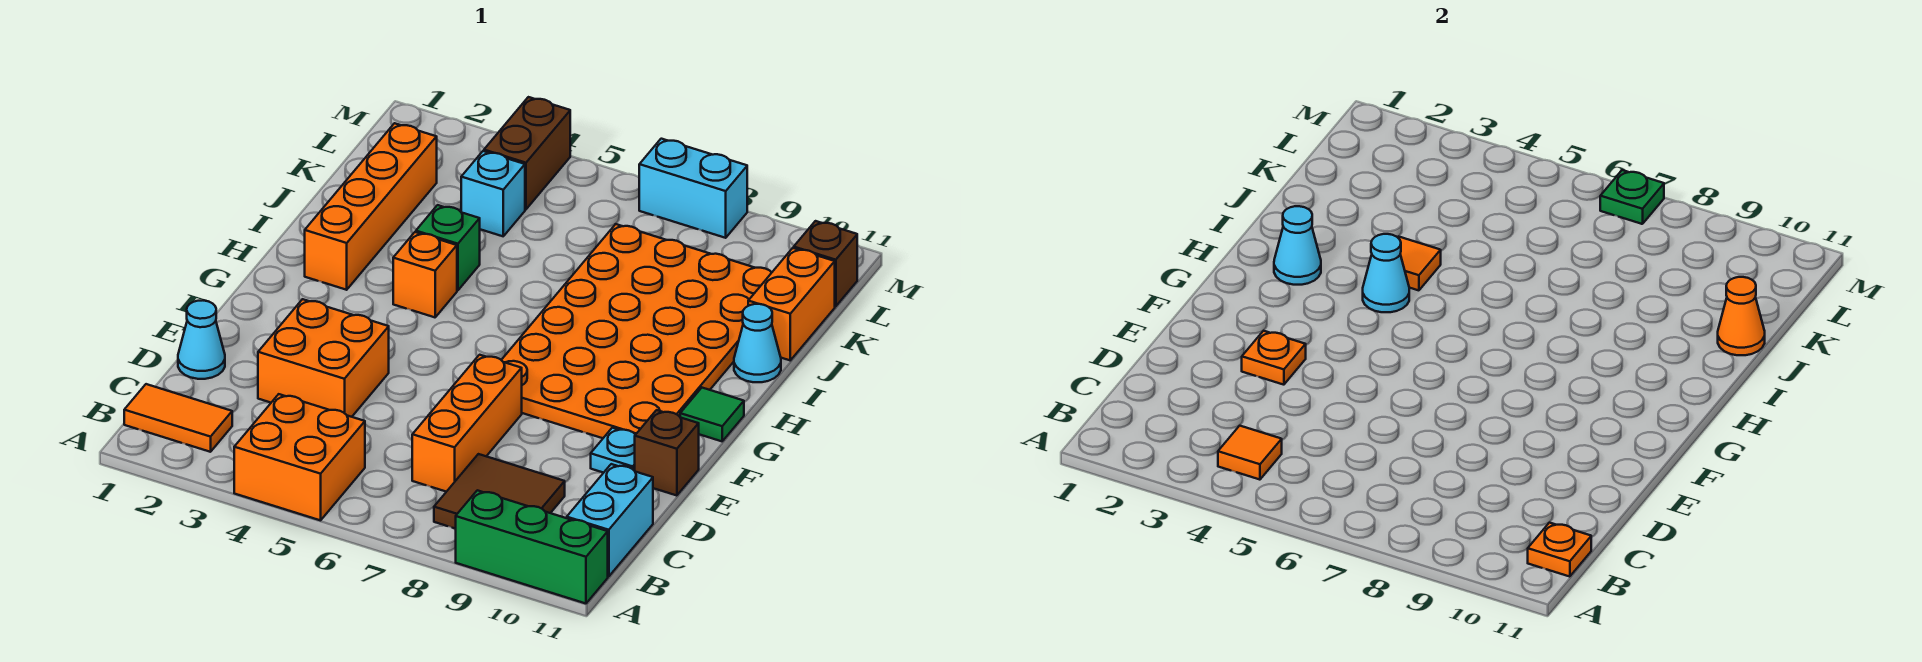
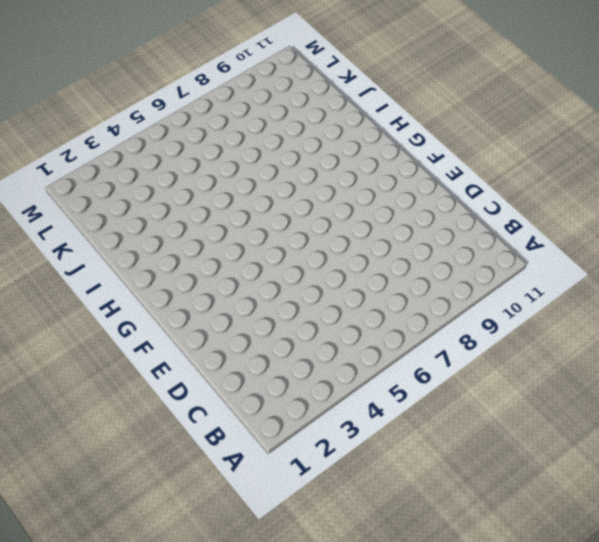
none -> orange brick A4:B5 level 1
none -> green brick A9:A11 level 1
none -> orange tile B1:B2 level 1

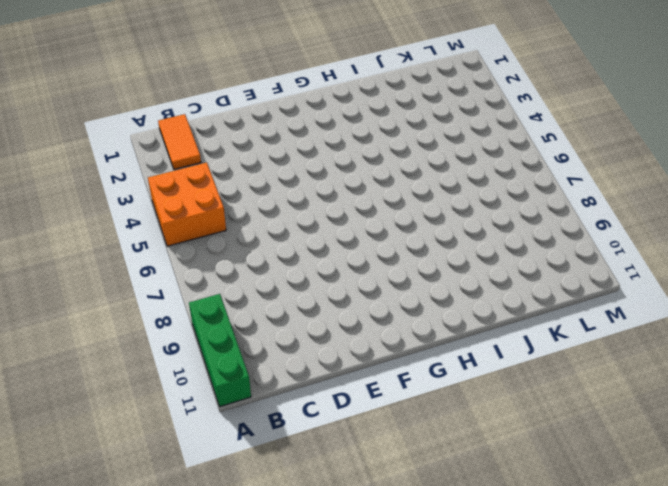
none -> brown tile B8:C9 level 1
none -> cyan brick B11:C11 level 1
none -> orange brick C7:E7 level 1

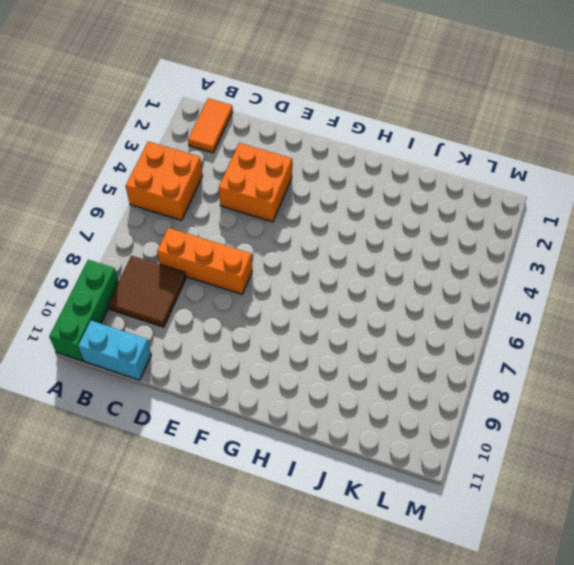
none -> cyan cone D1 level 1
none -> cyan plate E10 level 1
none -> brown brick E11 level 1

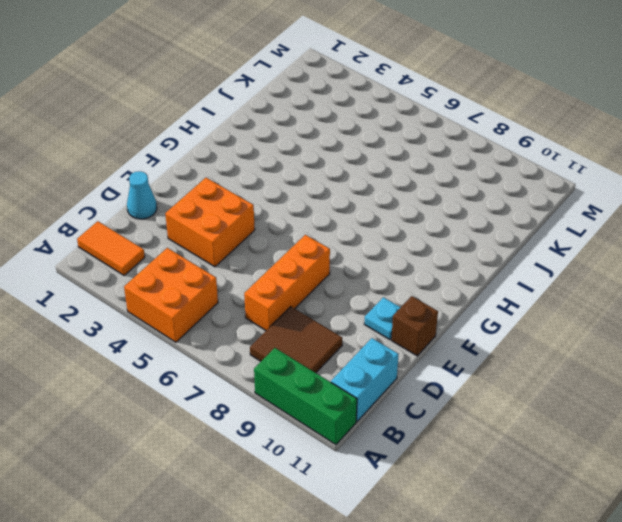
none -> orange plate F7:K10 level 1
none -> green tile G11 level 1
none -> orange brick H2:K2 level 1

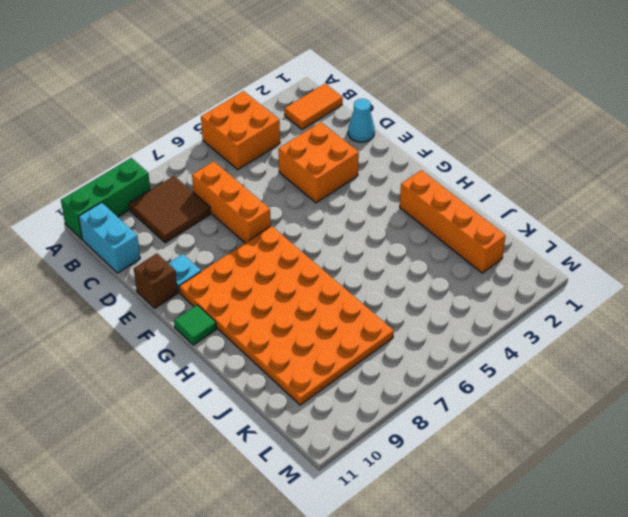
none -> orange brick H4 level 1
none -> green brick I4 level 1
none -> cyan cone I11 level 1

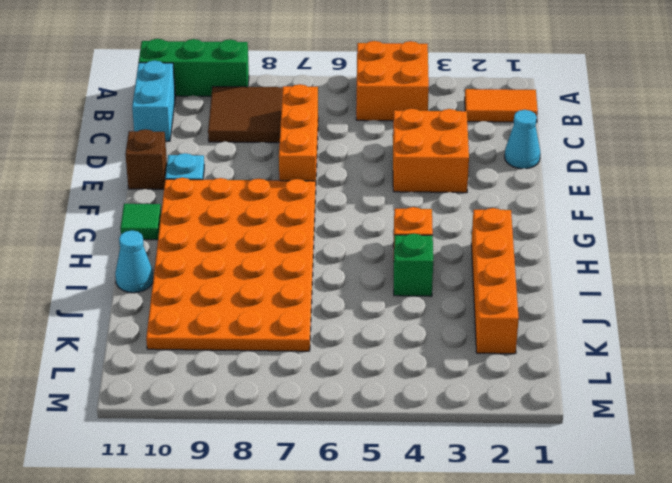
none -> orange brick J11:K11 level 1
none -> cyan brick K4 level 1
none -> brown brick L4:M4 level 1

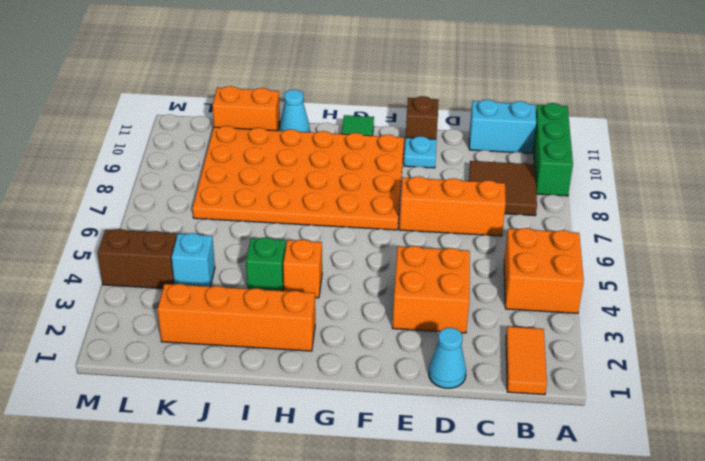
none -> brown brick L11 level 1
none -> cyan brick M7:M8 level 1
none -> orange tile B4 level 2

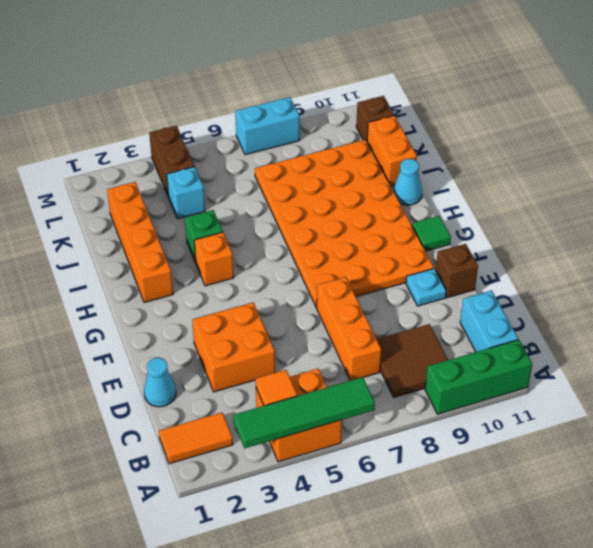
green tile A3:A6 level 2 -> none
none -> orange plate B11 level 2
none -> orange plate E3 level 2
none -> cyan cone H2 level 2

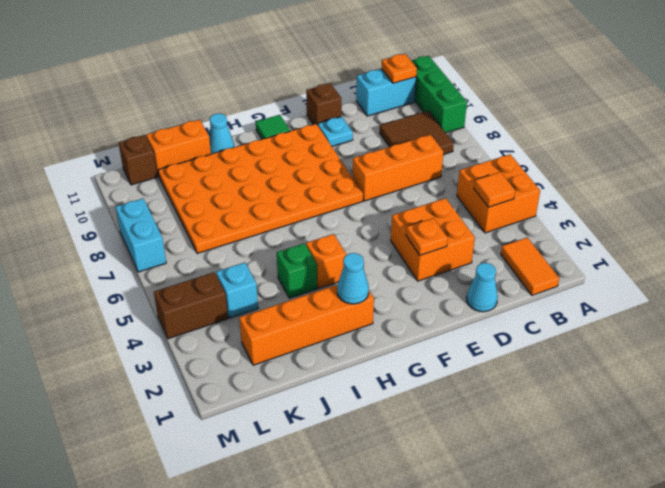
none -> cyan cone H4 level 2
none -> orange tile I4 level 2
none -> orange cone J11 level 2

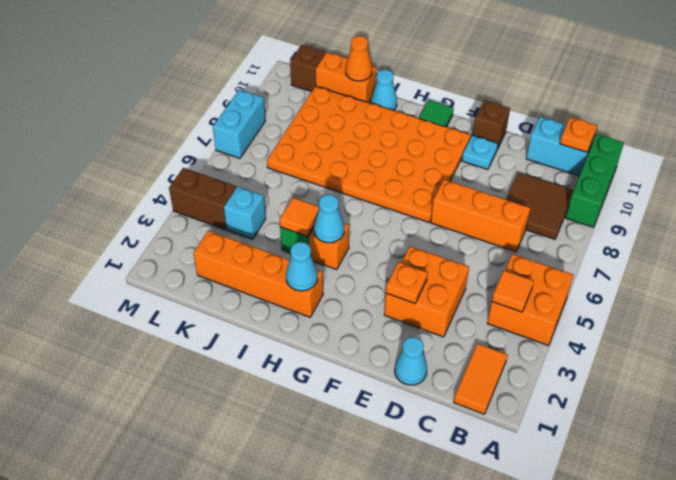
none -> green plate M7 level 2

